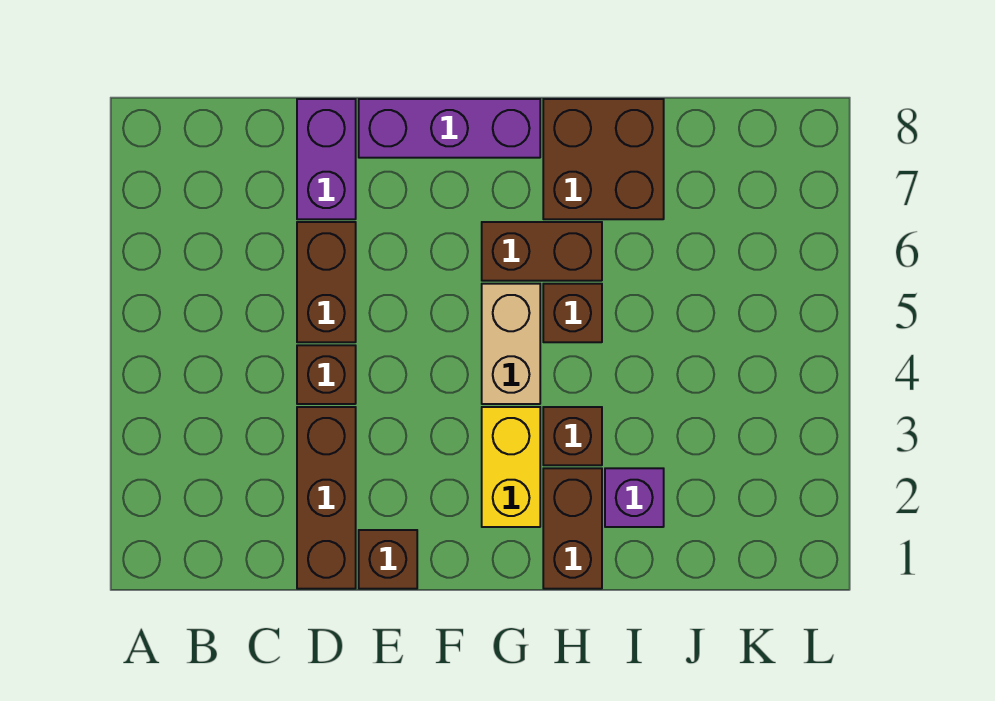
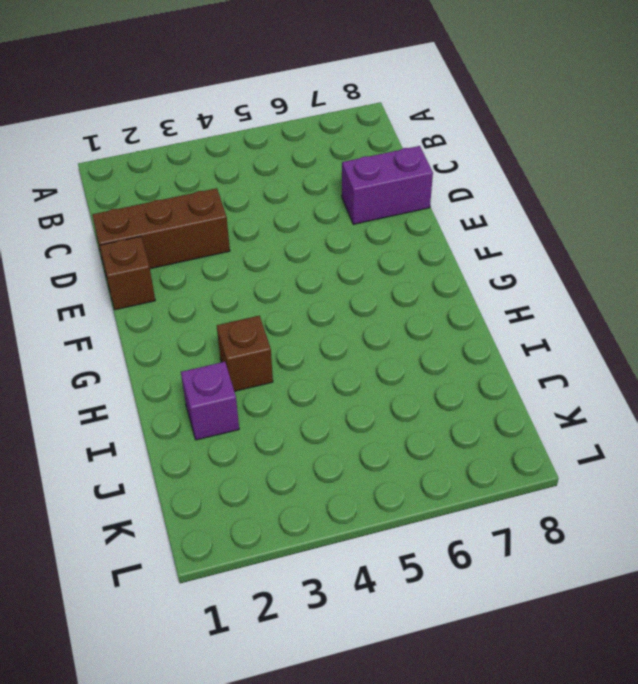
none -> brown brick D4 level 1
none -> brown brick D5:D6 level 1
none -> purple brick E8:G8 level 1

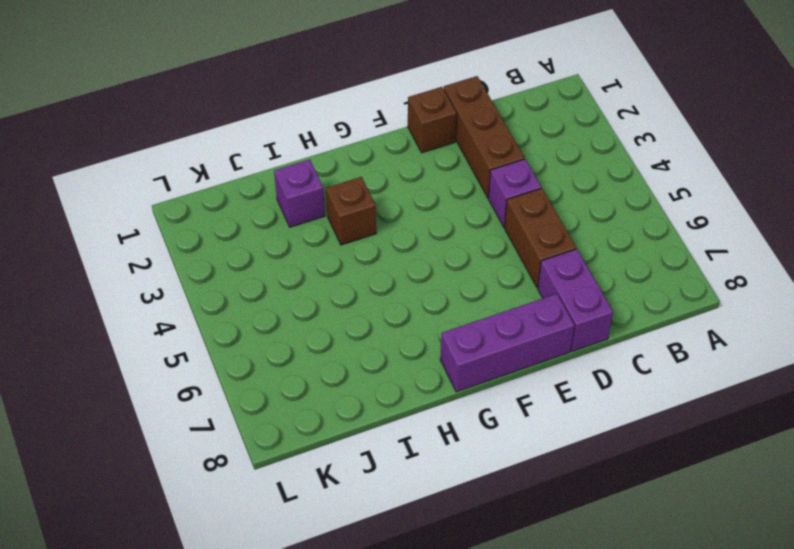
purple brick D4 level 1 -> brown brick D4 level 1
none -> yellow brick G2:G3 level 1
none -> tan brick G4:G5 level 1
none -> brown brick G6:H6 level 1

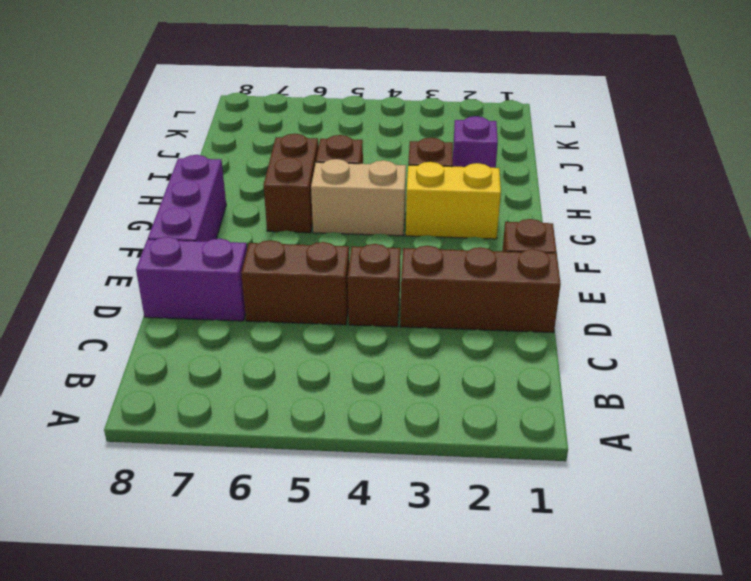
none -> brown brick H1:H2 level 1
none -> brown brick H7:I8 level 1

